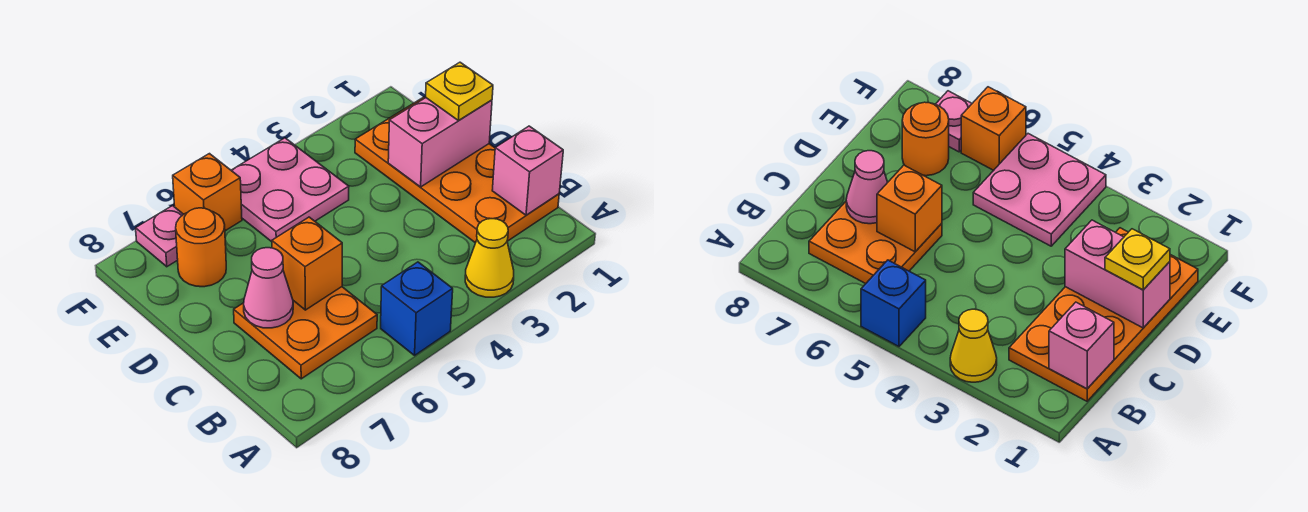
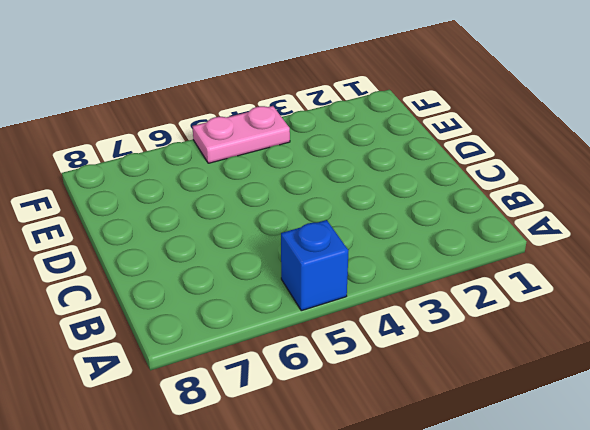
pink plate F4:F5 level 1 -> pink plate E4:F5 level 1
none -> yellow cone A3 level 1
none -> orange plate B1:E2 level 1
none -> orange plate B6:C7 level 1

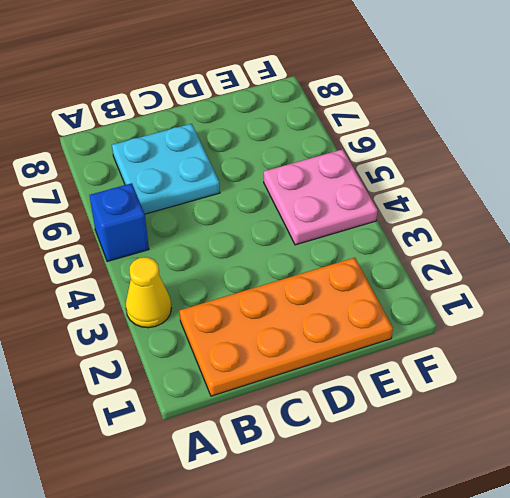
cyan plate B6:C7 level 1 -> orange plate B6:C7 level 1
none -> orange round brick E7 level 1
none -> orange brick F6 level 1
none -> pink plate F7 level 1

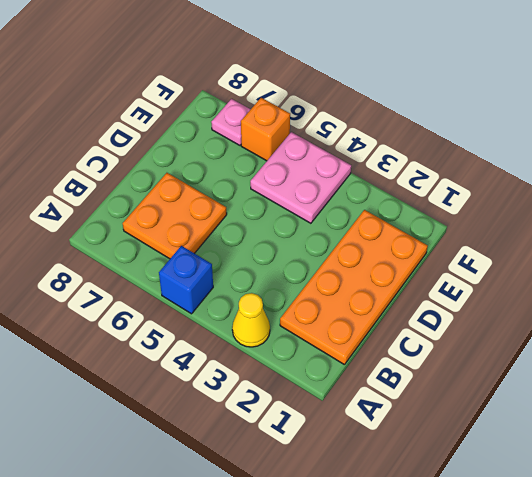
none -> orange round brick E7 level 1
none -> pink brick B1 level 2
none -> orange brick C6 level 2

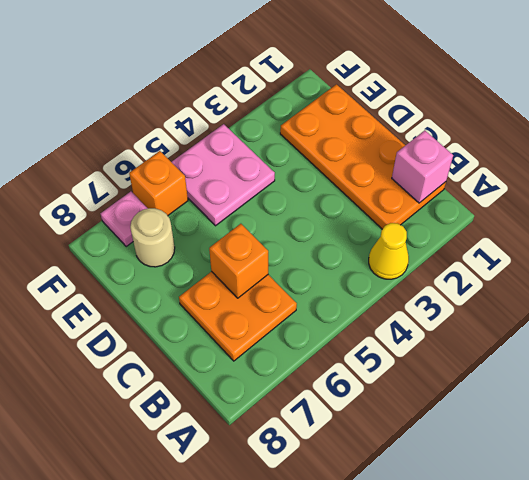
tan round brick E7 level 1 -> orange round brick E7 level 1
none -> blue brick A5 level 1
none -> pink cone C7 level 2
none -> pink brick D1:D2 level 2

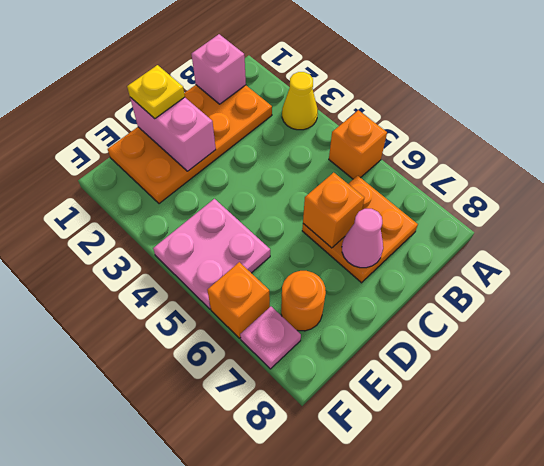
orange brick A5 level 1 -> blue brick A5 level 1

